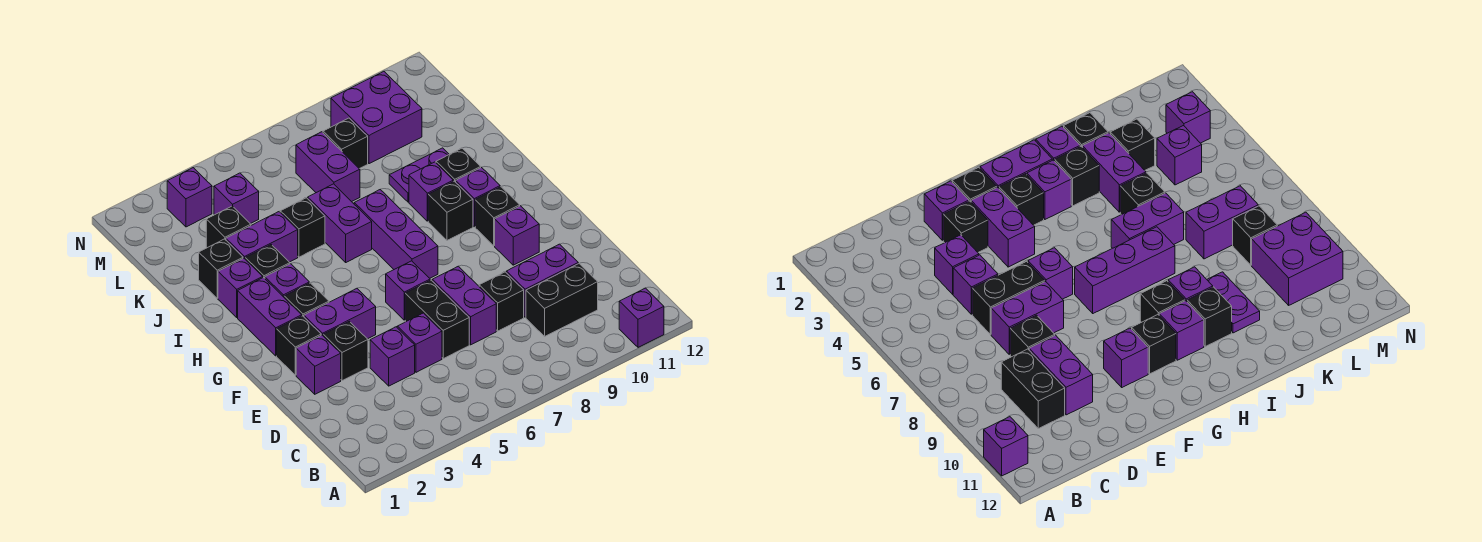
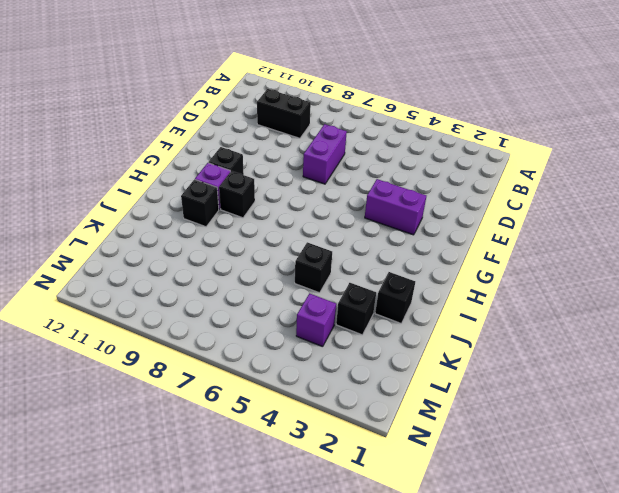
none -> purple brick A11 level 1
none -> purple brick D4 level 1
none -> purple brick D5 level 1
none -> black brick D6:E6 level 1

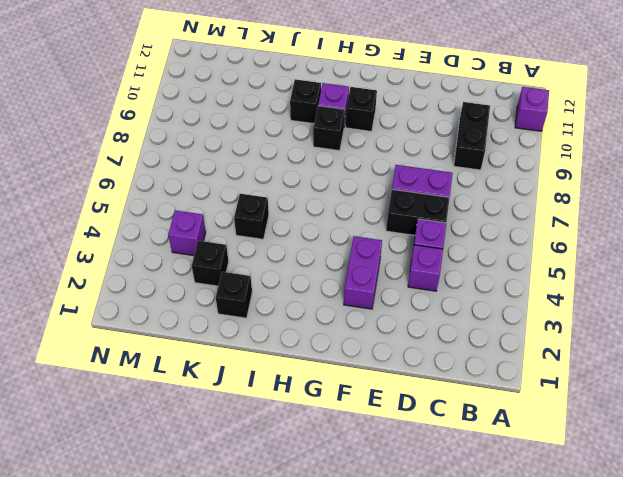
none -> black brick D8 level 1
none -> purple brick D9:D10 level 1
none -> purple brick E2 level 1
none -> black brick E3 level 1

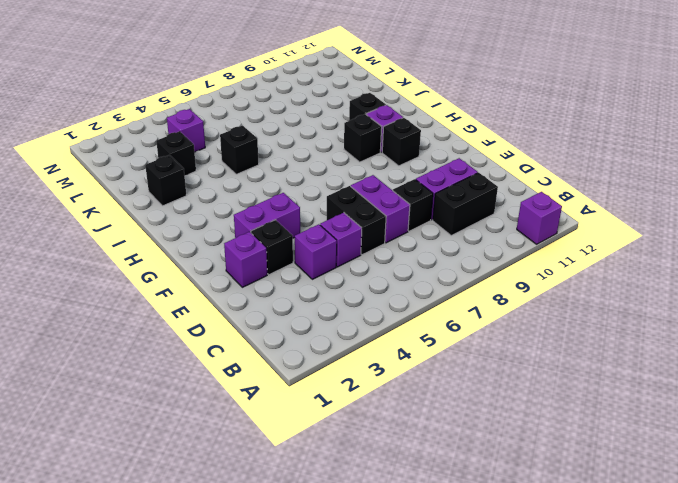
none -> black brick F2 level 1
none -> purple brick F6 level 1
none -> purple brick F10 level 1
none -> purple brick G2:H2 level 1

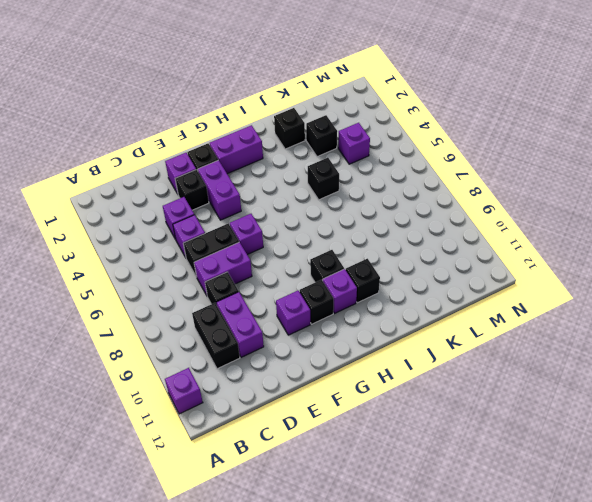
none -> black brick G3 level 1
none -> purple brick G7:I7 level 1
none -> purple brick H3 level 1
none -> purple brick I2 level 1

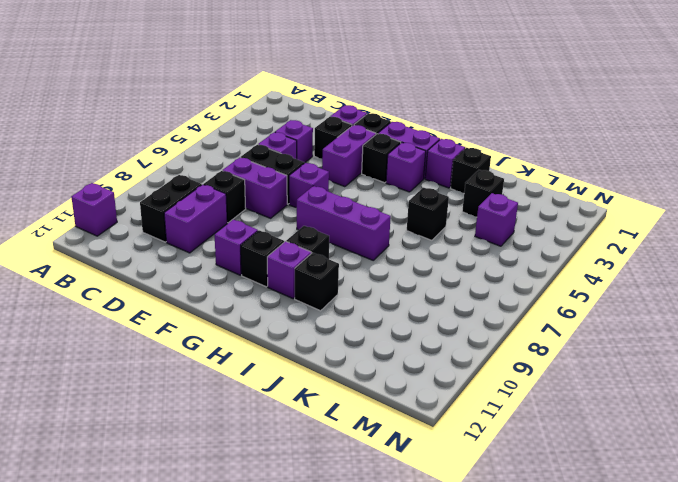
none -> black brick I3 level 1
none -> purple brick I6:J6 level 1
none -> purple brick I9 level 1
none -> purple brick J3:J4 level 1

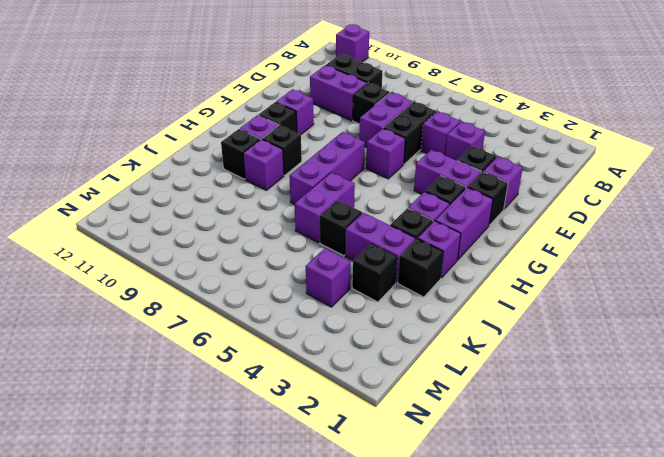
none -> purple plate J9:J10 level 1
none -> purple brick K7:L7 level 1
none -> black brick L8 level 1
none -> purple brick L9:M10 level 1

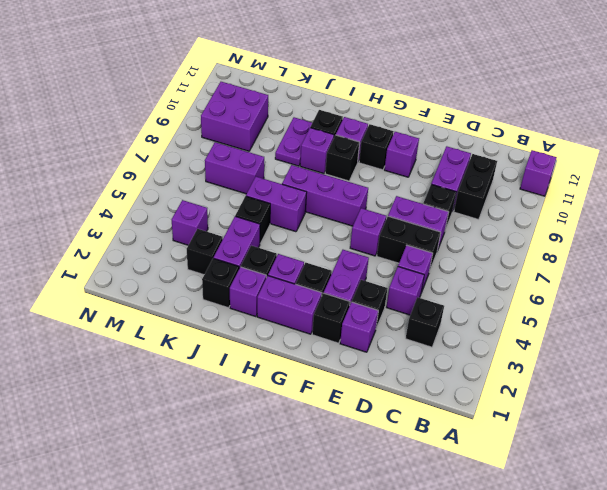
black brick C3 level 1 -> black brick L8 level 1
none -> purple brick M3 level 1

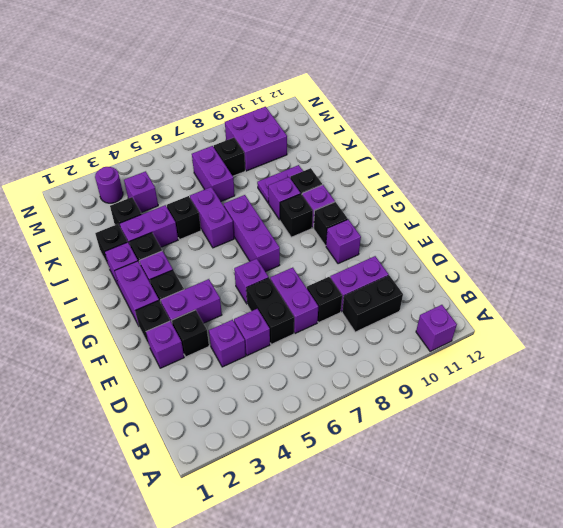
purple round brick M3 level 1 -> purple brick M3 level 1

